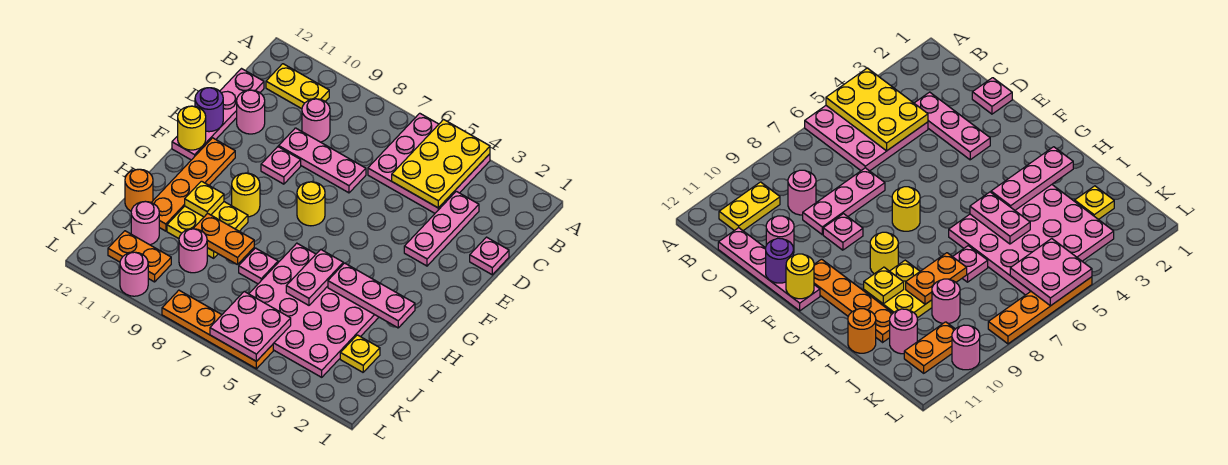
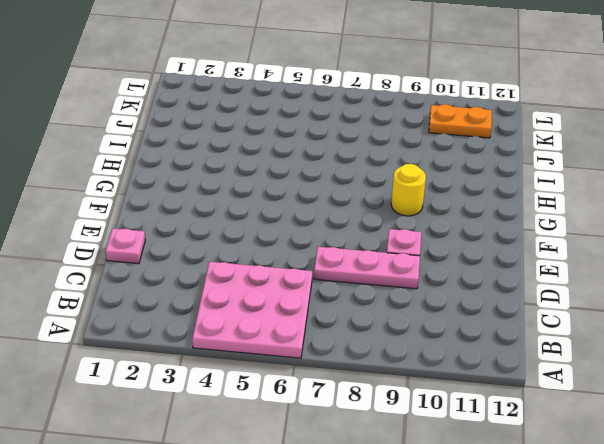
none -> yellow plate B10:B11 level 1
none -> pink plate C3:E3 level 1
none -> pink round brick C9 level 1
none -> pink plate C12:F12 level 1

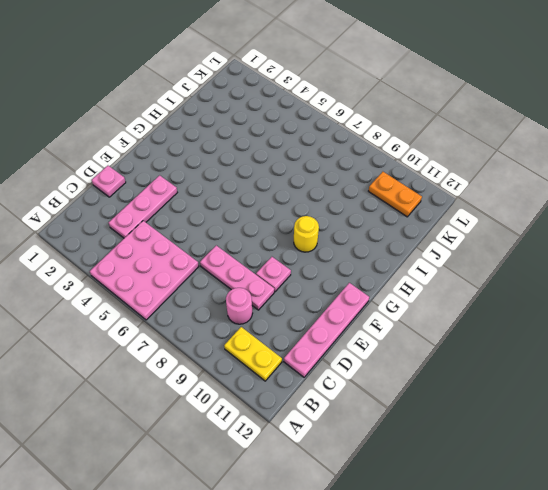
none -> pink round brick D11 level 1
none -> yellow round brick F7 level 1
none -> orange plate F11:I11 level 1
none -> pink plate H3:K6 level 1

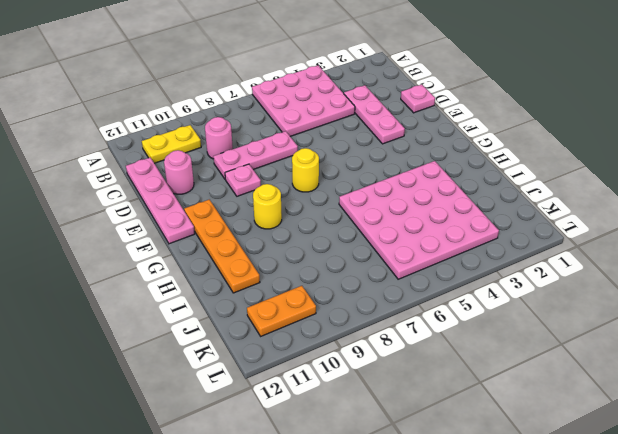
none -> yellow plate H9:I10 level 1
none -> pink plate I7 level 1
none -> orange round brick I12 level 1
none -> yellow plate J2 level 1

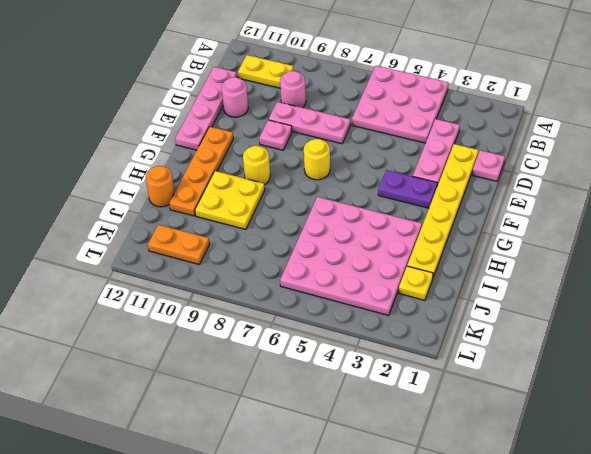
yellow plate D2:I2 level 1 -> none
purple plate F3:F4 level 1 -> none
none -> pink plate I7 level 1
none -> pink round brick J9 level 1
none -> pink round brick J11 level 1
none -> orange plate L5:L8 level 1

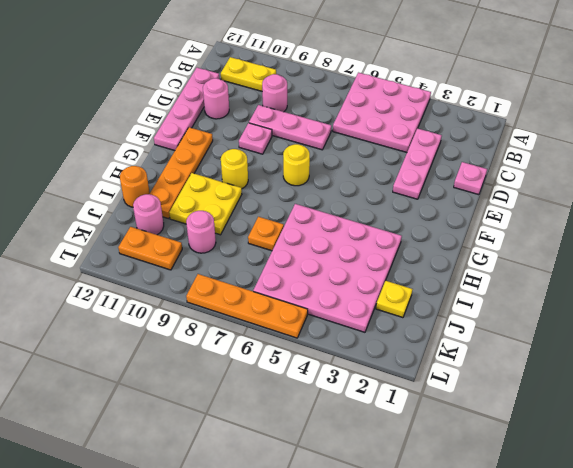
orange plate I7 level 1 -> pink plate I7 level 1
none -> pink round brick L10 level 1
none -> yellow plate A4:C5 level 2
none -> purple round brick E12 level 2
none -> yellow round brick F12 level 2

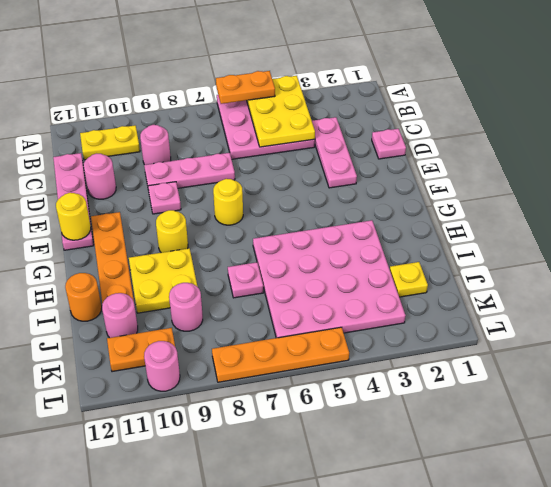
orange plate A5:A6 level 3 -> orange plate I8:I9 level 2
none -> purple round brick E12 level 2
none -> pink plate H2:H4 level 2
none -> pink plate H5:I5 level 2
none -> yellow plate H10 level 2

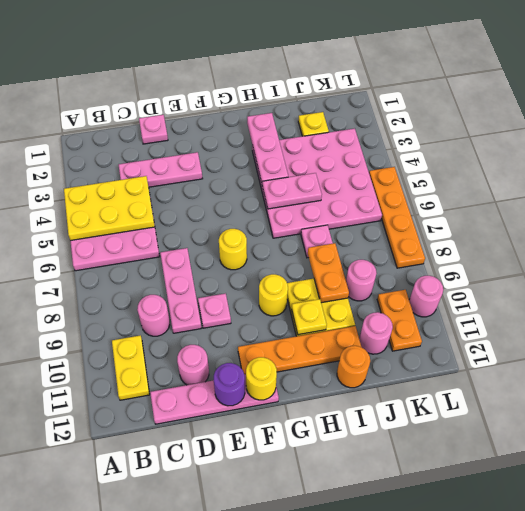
none -> pink plate K5:L6 level 2

